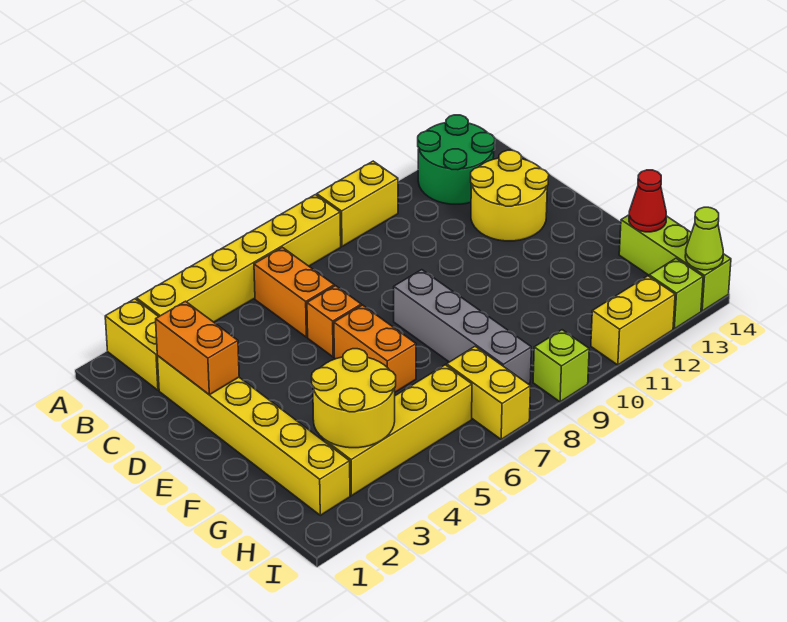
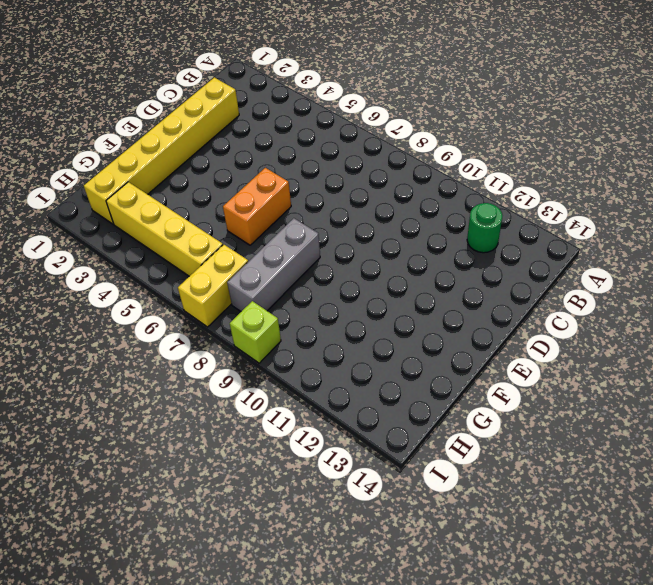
green round brick B12 level 1 -> green round brick A12:B13 level 1
grey brick F8:H8 level 1 -> grey brick E8:H8 level 1
none -> yellow brick A2:B2 level 1
none -> yellow brick A3:A8 level 1
none -> yellow brick A9:A10 level 1

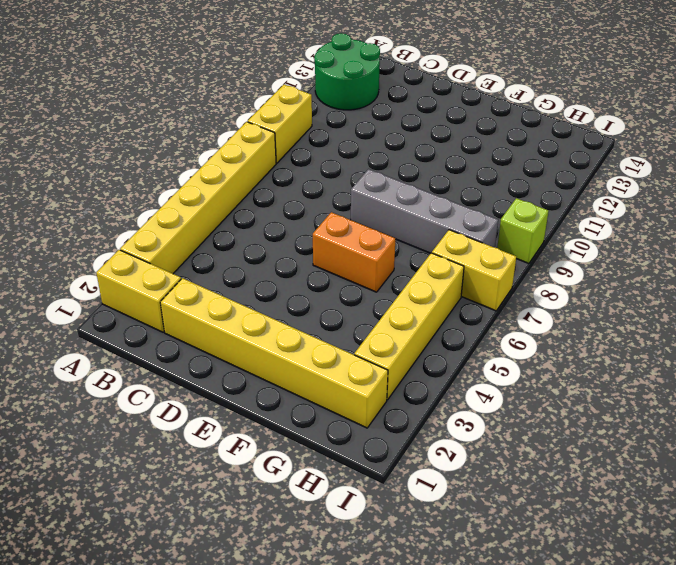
none -> orange brick B6:C6 level 1
none -> yellow round brick C12:D13 level 1
none -> orange brick D6 level 1

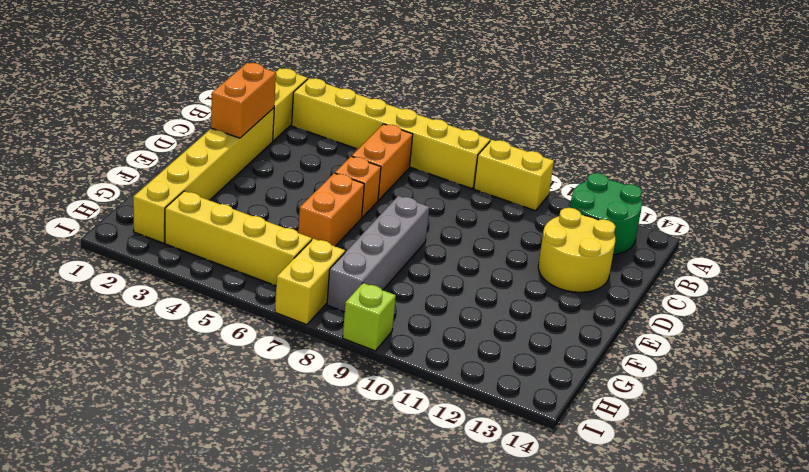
none -> lime brick G14:I14 level 1
none -> yellow brick I11:I12 level 1
none -> lime brick I13 level 1

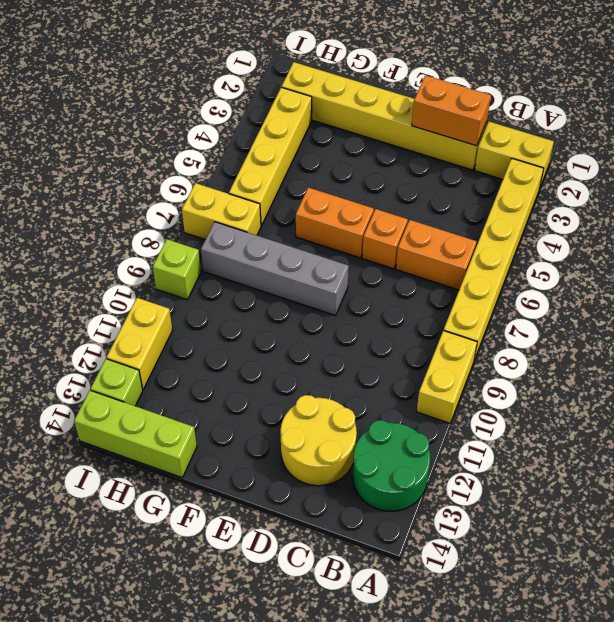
none -> yellow round brick G3:H4 level 2
none -> red cone G14 level 2
none -> lime cone I14 level 2

